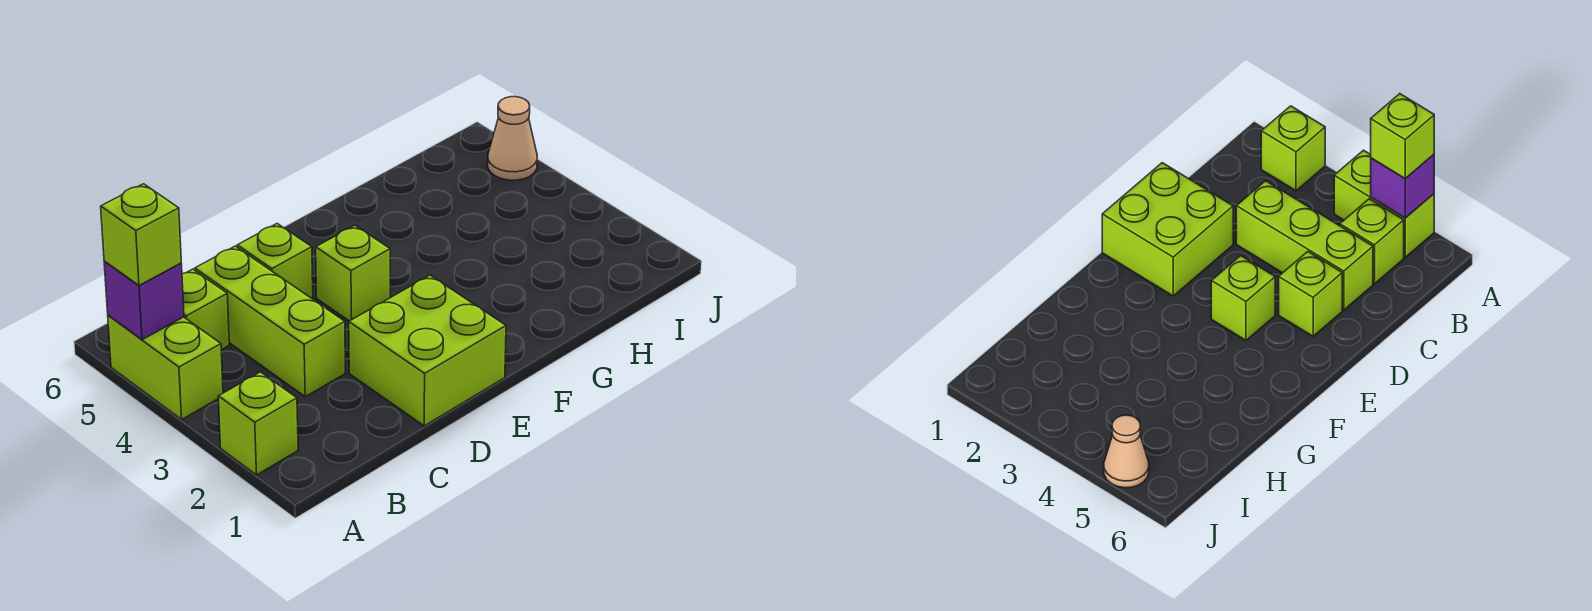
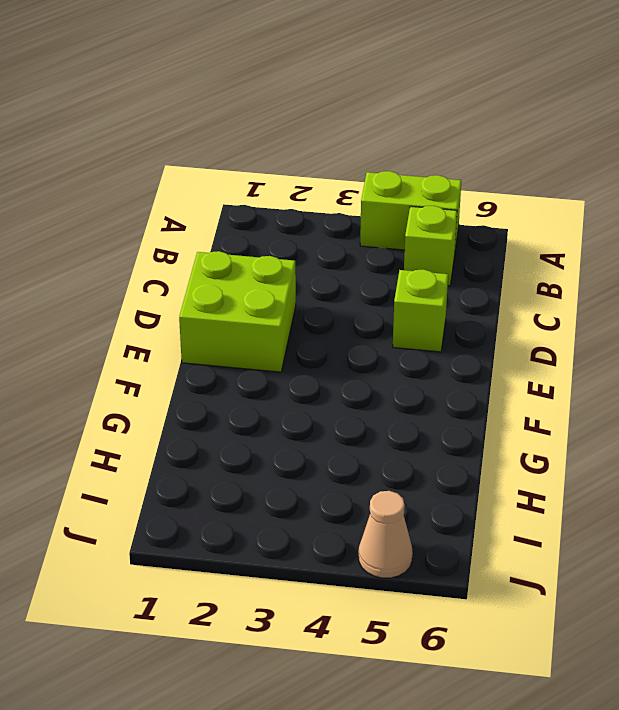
none -> lime brick A2 level 1
none -> lime brick C3:C5 level 1

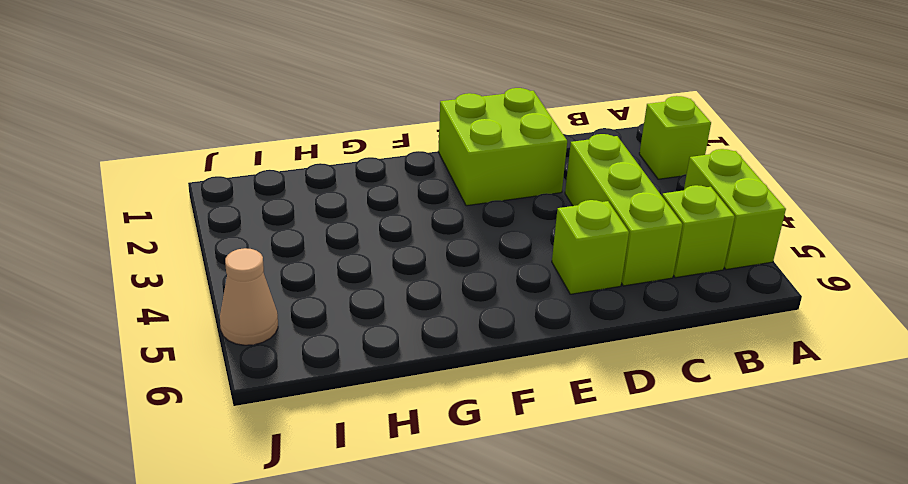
none -> lime brick E4 level 1
none -> purple brick A5 level 2

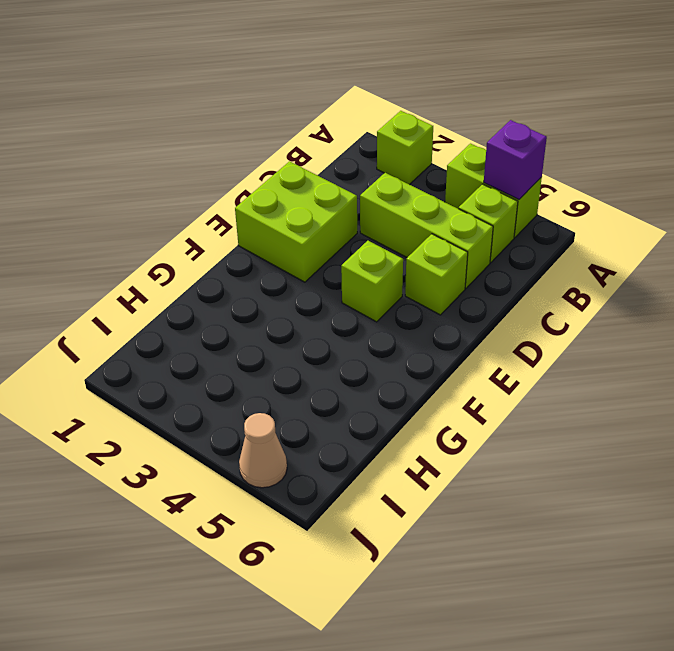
none -> lime brick A5 level 3

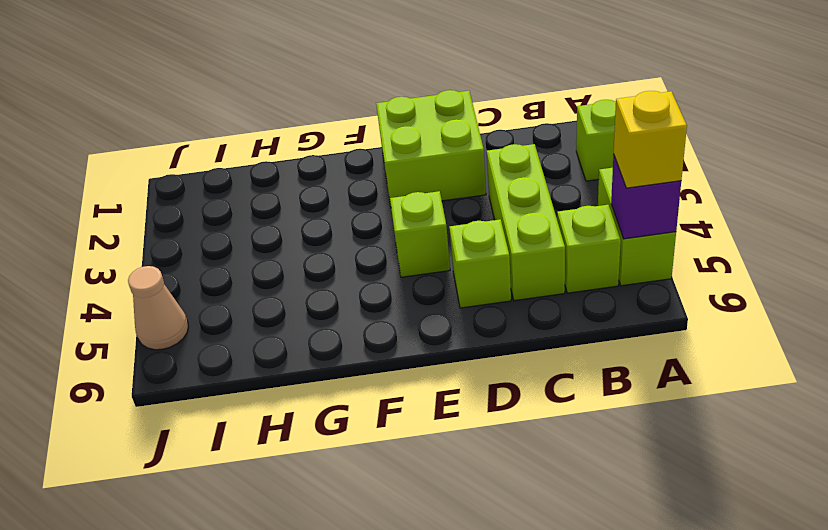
yellow brick A5 level 3 -> lime brick A5 level 3

